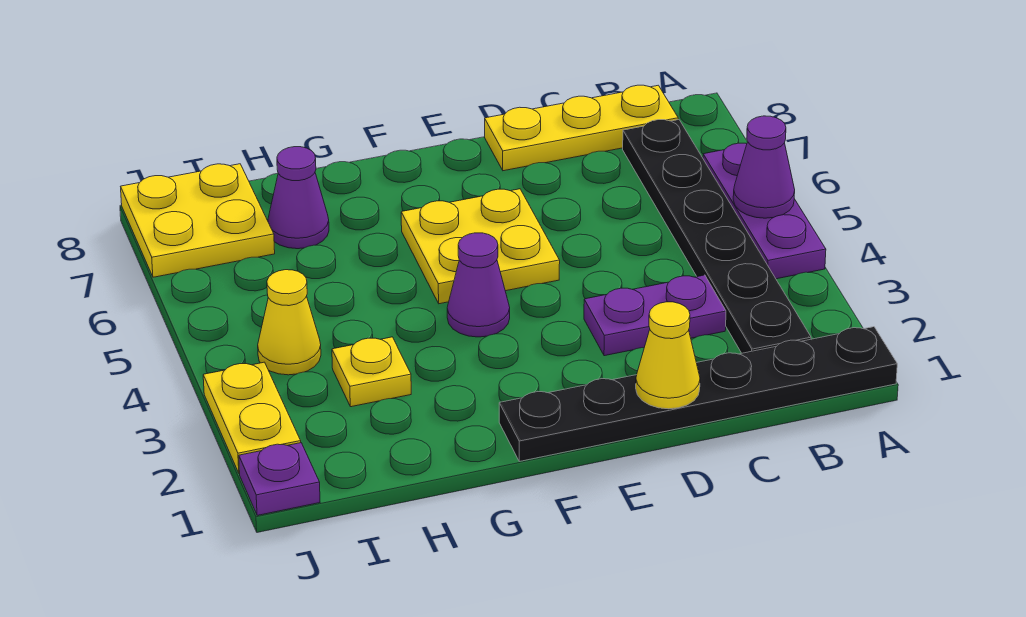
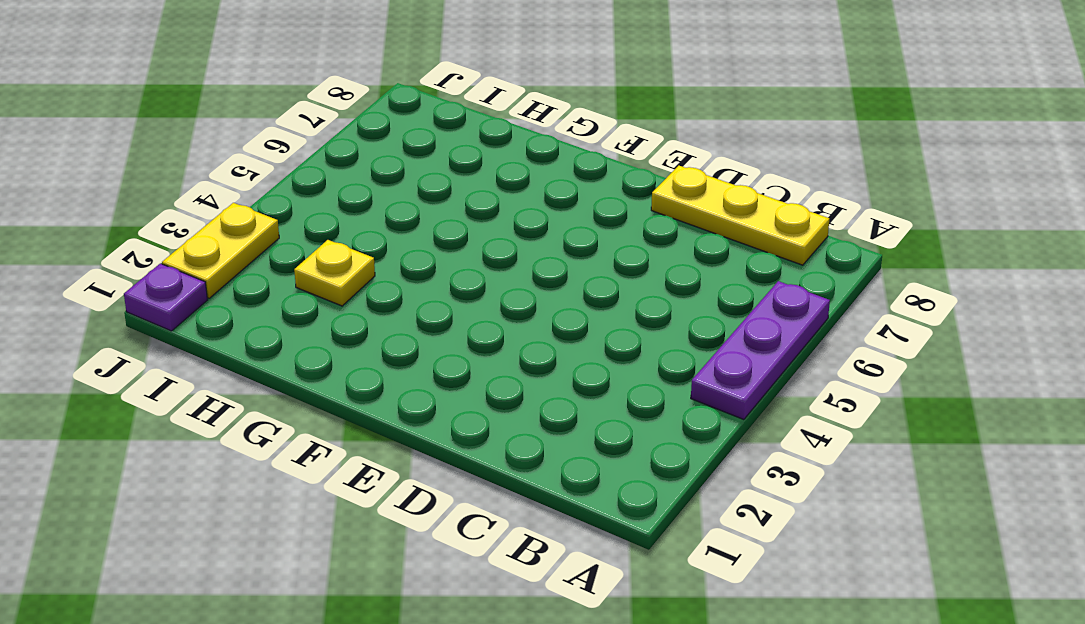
none -> black plate A1:F1 level 1
none -> black plate B2:B7 level 1
none -> purple plate C3:D3 level 1

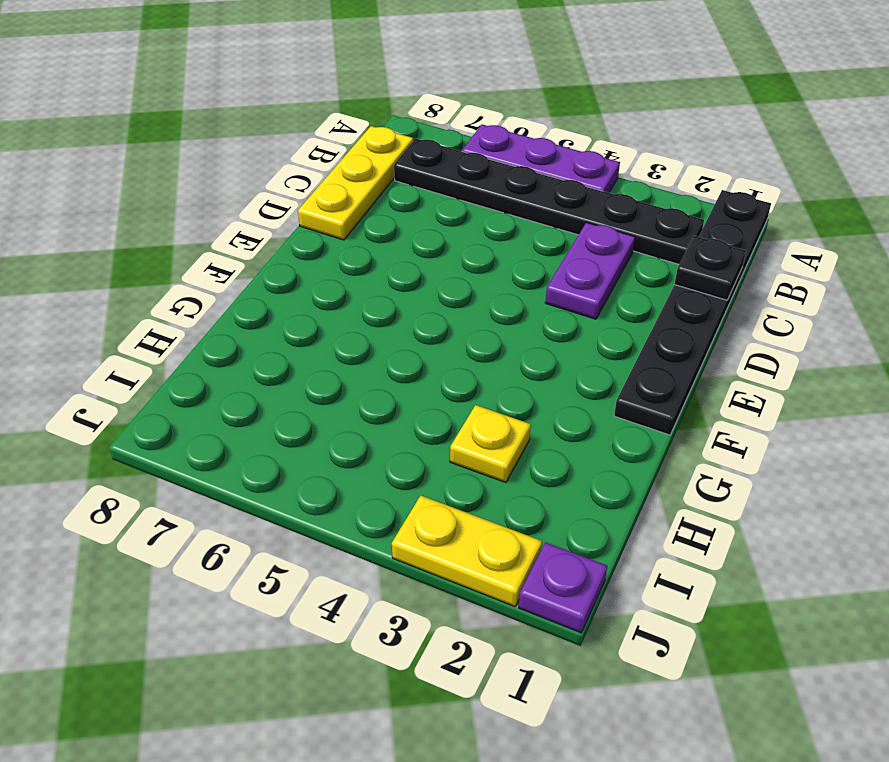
black plate C1 level 2 -> none
none -> yellow plate E5:F6 level 1
none -> purple cone F4 level 1
none -> purple cone H7 level 1

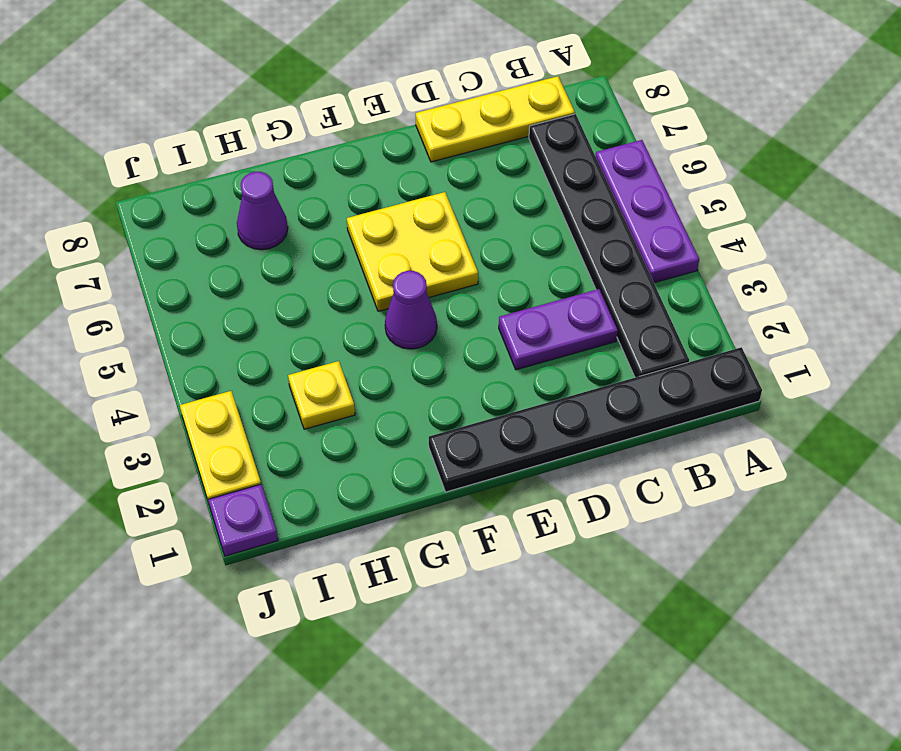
none -> yellow cone I4 level 1
none -> yellow plate I7:J8 level 1
none -> purple cone A5 level 2

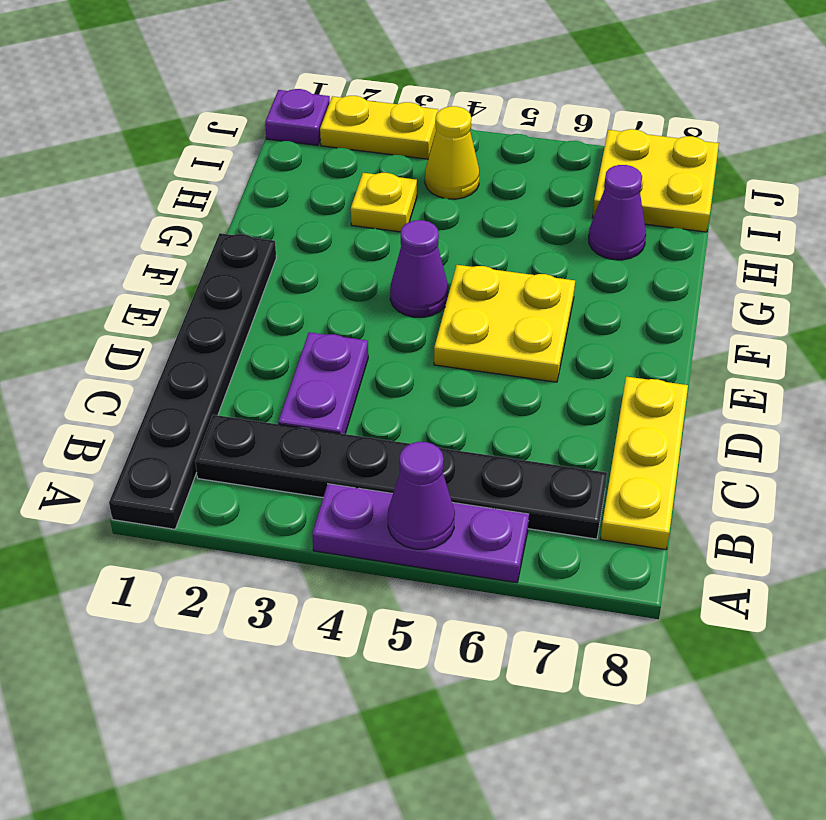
none -> yellow cone D1 level 2

